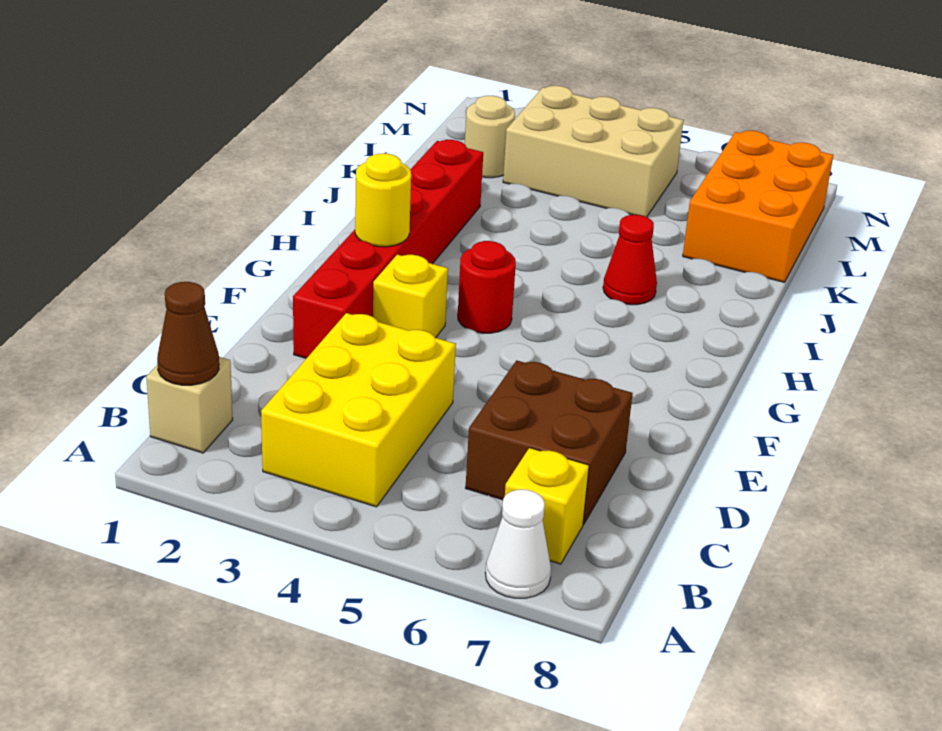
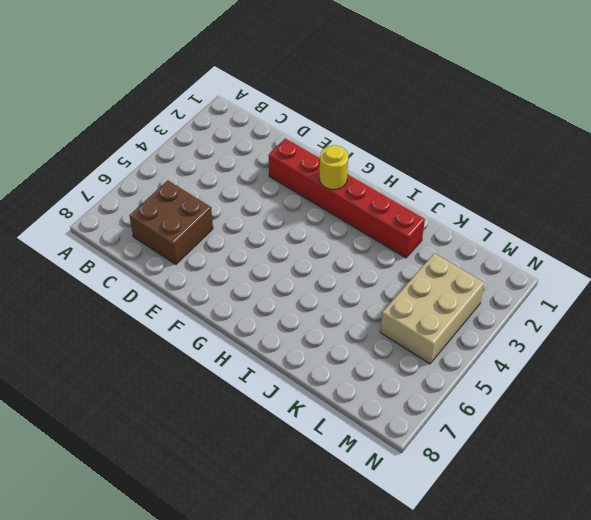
none -> white cone A7 level 1
none -> tan brick B1 level 1
none -> yellow brick B3:D4 level 1

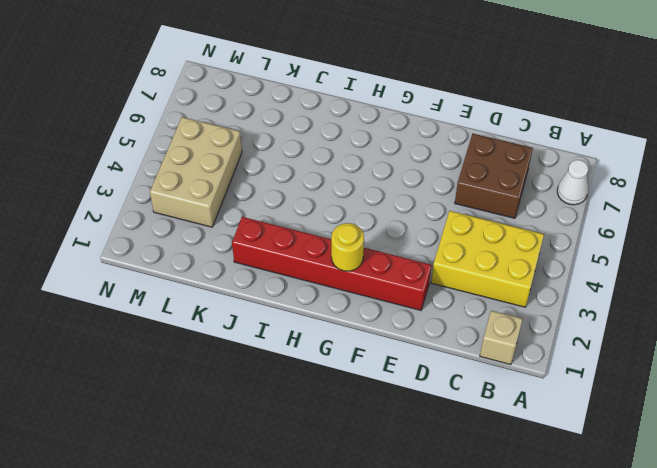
none -> yellow brick B7 level 1
none -> yellow brick F3 level 1
none -> red round brick G4 level 1

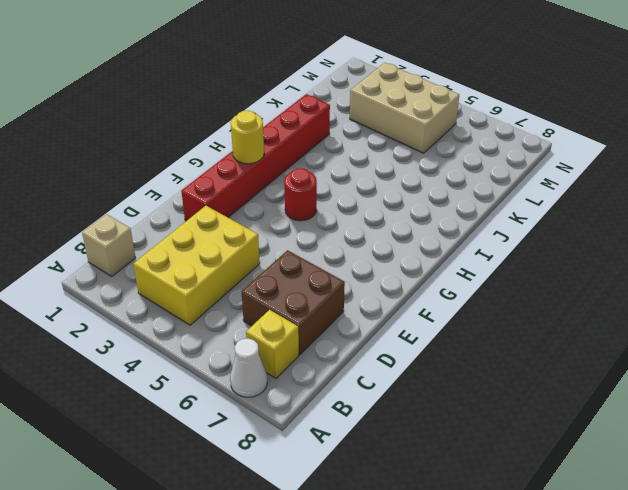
none -> yellow brick F3 level 1
none -> red cone I6 level 1
none -> orange brick K7:M8 level 1

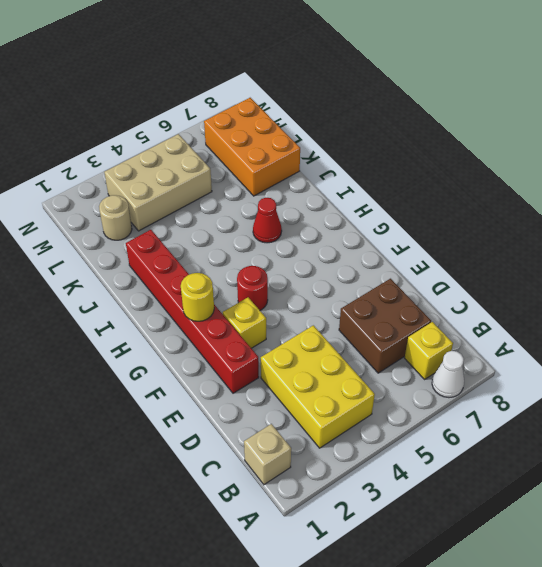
none -> brown cone B1 level 2

